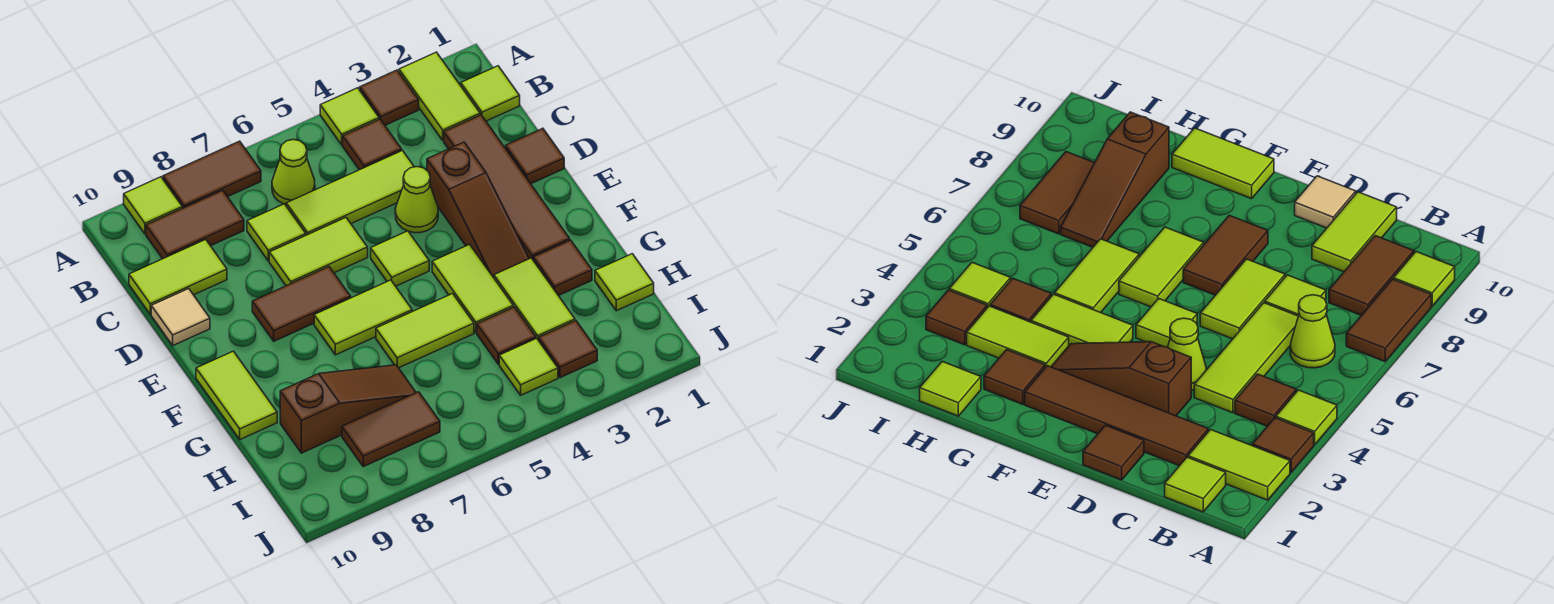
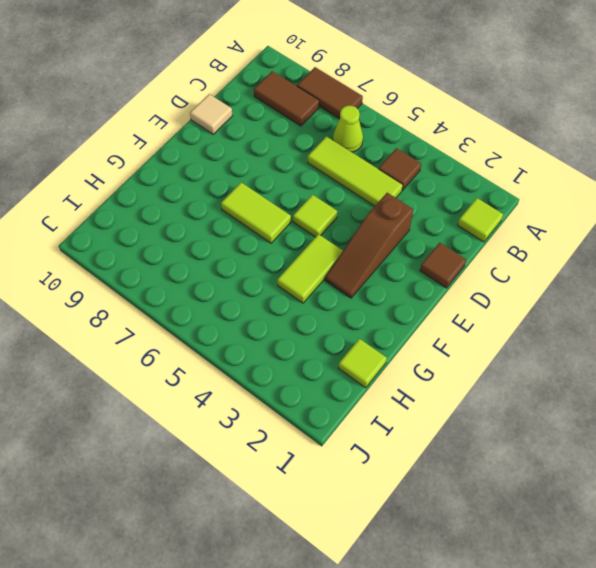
none -> lime tile A2:B2 level 1
none -> brown tile A3 level 1
none -> lime tile A4 level 1
none -> lime tile A9 level 1

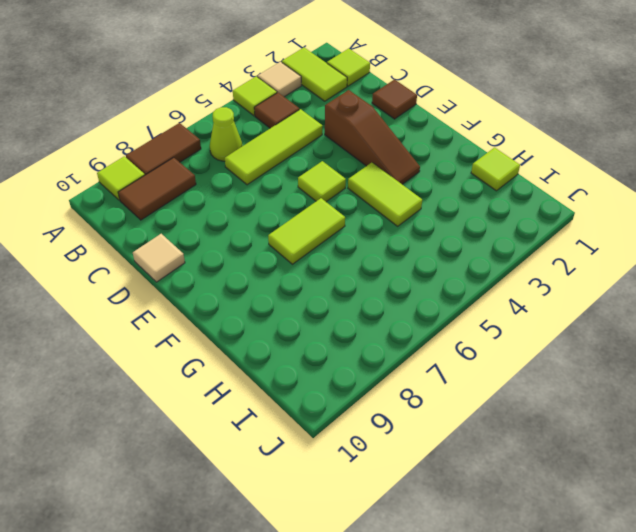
tan tile A3 level 1 -> brown tile A3 level 1
none -> brown tile C2:F2 level 1
none -> lime tile C7 level 1
none -> lime tile C9:C10 level 1
none -> lime cone D4 level 1

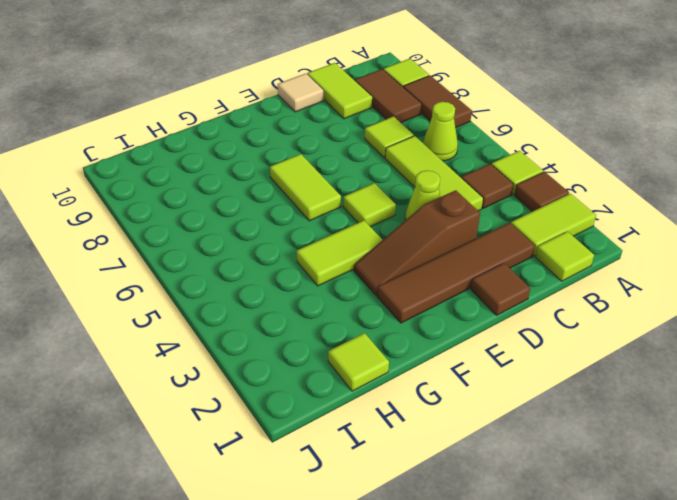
none -> lime tile D6:D7 level 1
none -> brown tile E7:E8 level 1
none -> lime tile F10:G10 level 1
none -> brown tile G2 level 1

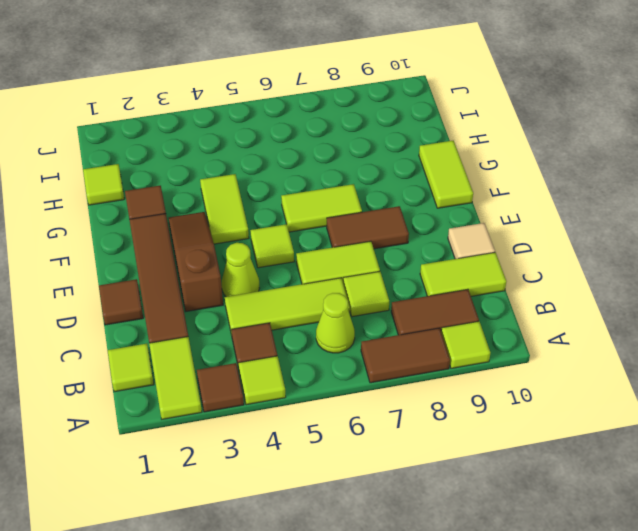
none -> lime tile G3:H3 level 1
none -> lime tile G5:G6 level 1
none -> brown tile H4 level 1
none -> brown slope H7:H9 level 1 top 9

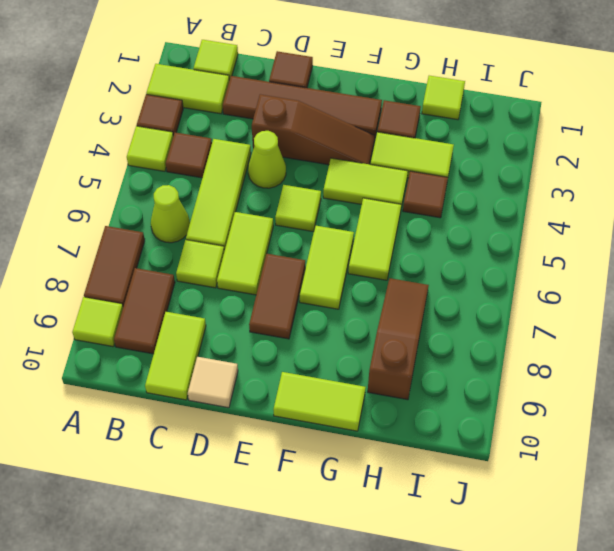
none -> brown tile I3 level 1
none -> lime tile I4 level 1
none -> brown tile I7:I8 level 1

